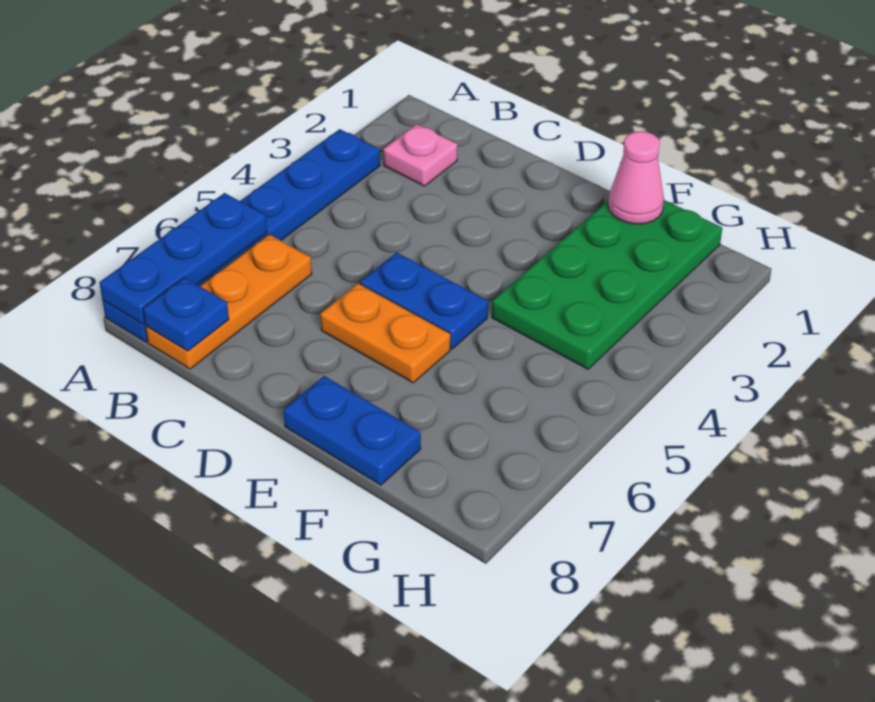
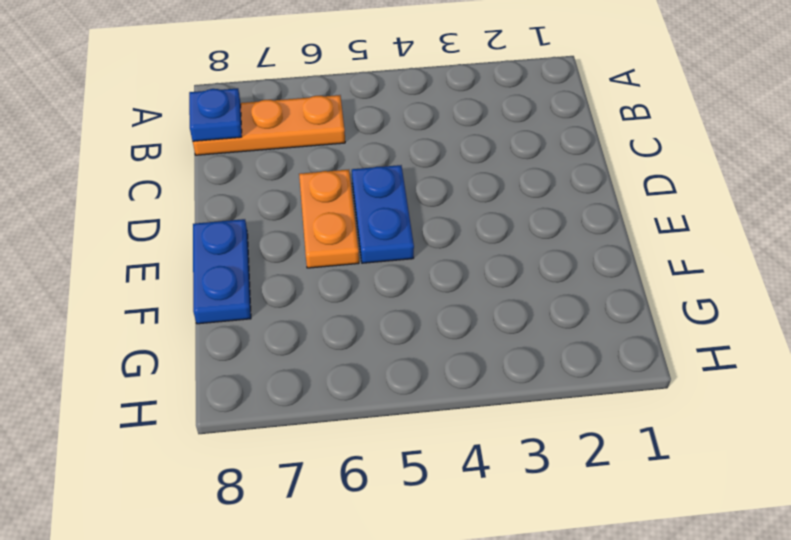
none -> blue plate A3:A8 level 1
none -> pink plate B2 level 1

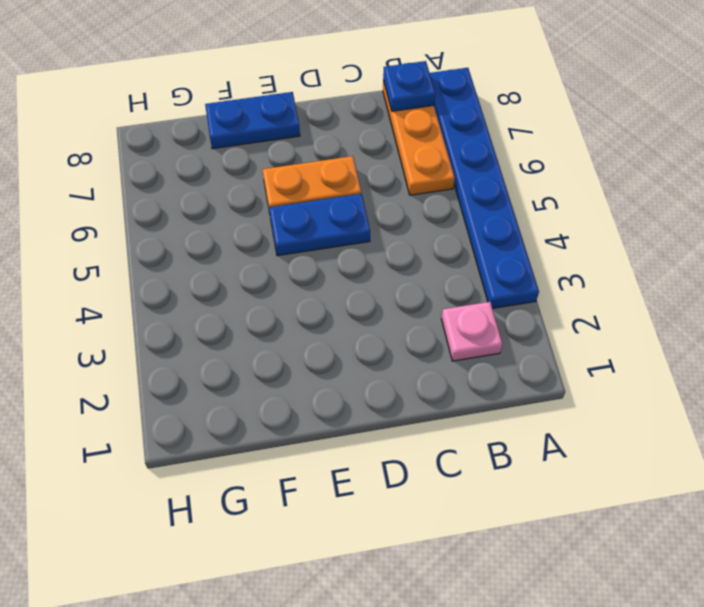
none -> green plate F1:G4 level 1
none -> blue plate A6:A8 level 2

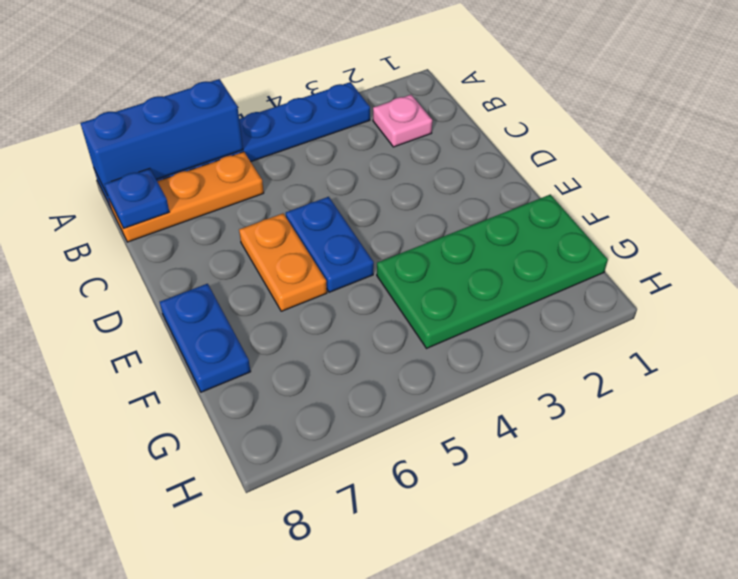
blue brick A6:A8 level 2 -> blue plate A6:A8 level 2
none -> pink cone F1 level 2

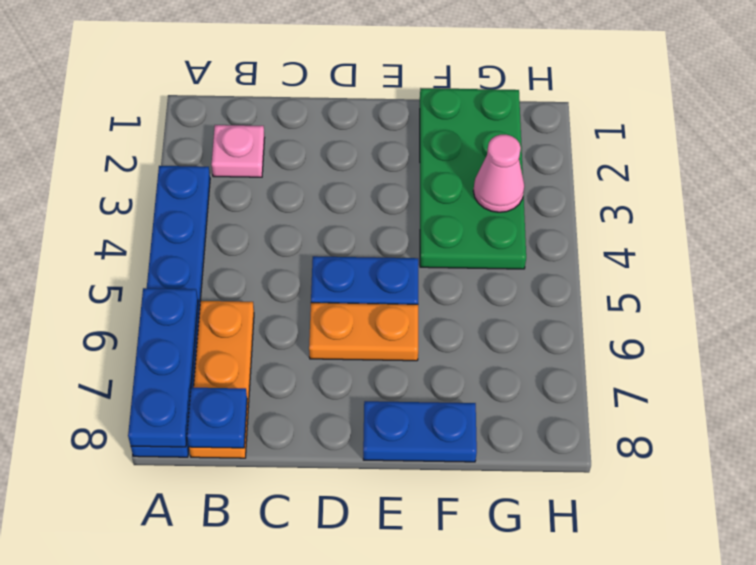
pink cone G3 level 2 -> pink cone F1 level 2

